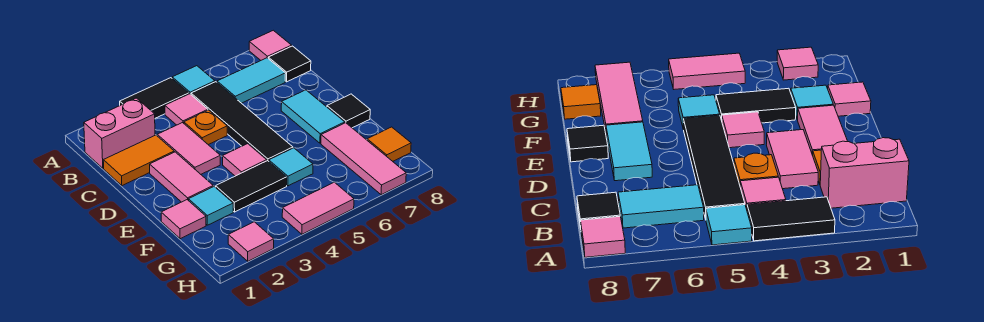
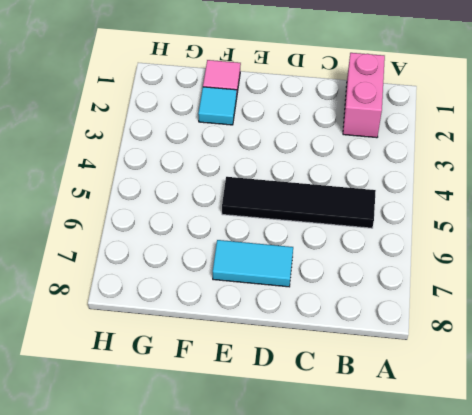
none -> black tile A3:A4 level 1
none -> cyan tile A5 level 1
none -> pink tile A8 level 1

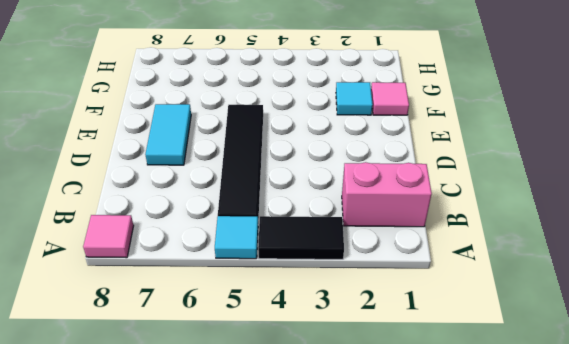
none -> pink tile B4 level 1
none -> cyan tile B6:B7 level 1
none -> black tile B8 level 1

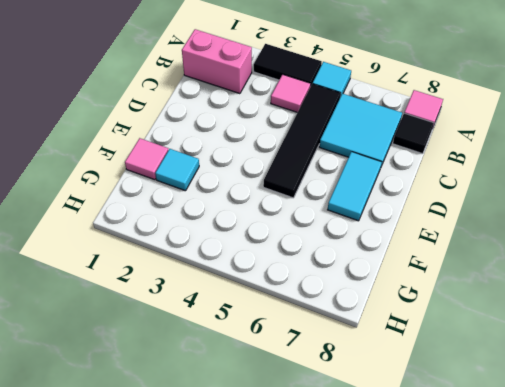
cyan tile B6:C7 level 1 -> cyan tile B6:B7 level 1
none -> orange tile C1:C2 level 1
none -> pink tile C3:D3 level 1
none -> orange plate C4 level 1

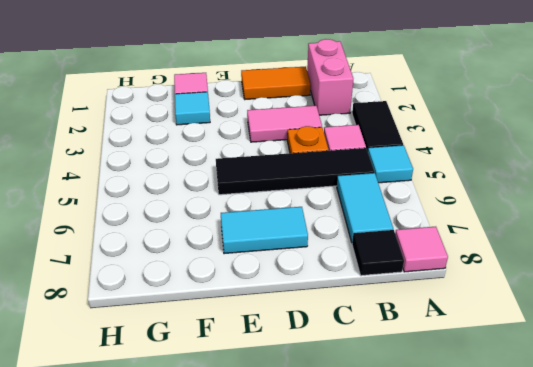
orange tile C1:D1 level 1 -> orange tile C1:C2 level 1
none -> pink tile D2:E2 level 1
none -> pink tile E4 level 1
none -> black tile E8 level 1

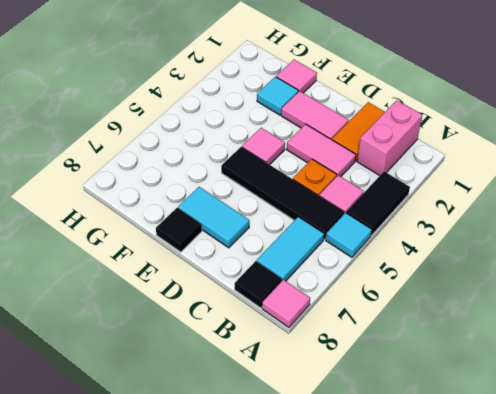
none -> black tile F3:F4 level 1
none -> cyan tile F5 level 1
none -> pink tile F7:H7 level 1

